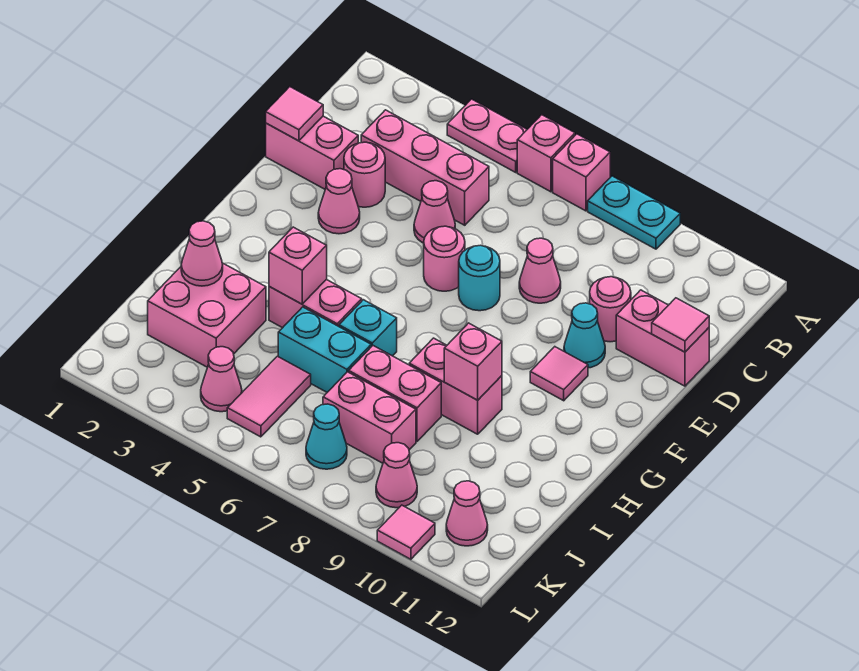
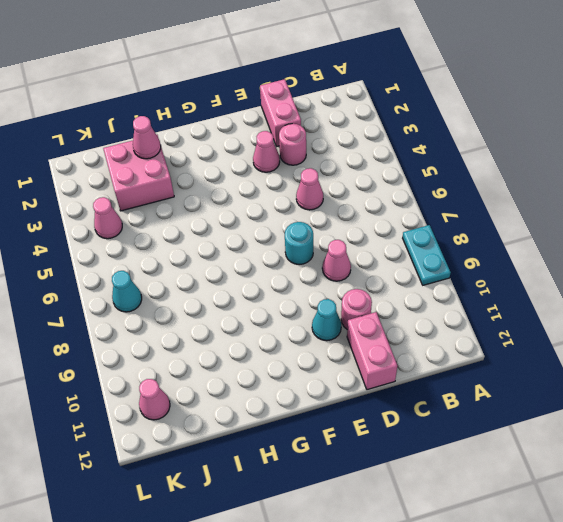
none -> pink plate A4:A5 level 1
none -> pink brick A6 level 1
none -> pink brick A7 level 1
none -> pink brick C3:C5 level 1

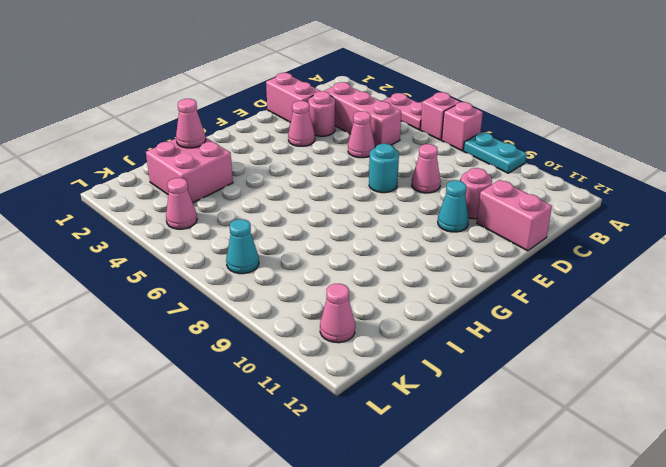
none -> pink round brick E6 level 1
none -> pink tile F10 level 1
none -> pink brick H4:H5 level 1
none -> cyan brick H6 level 1

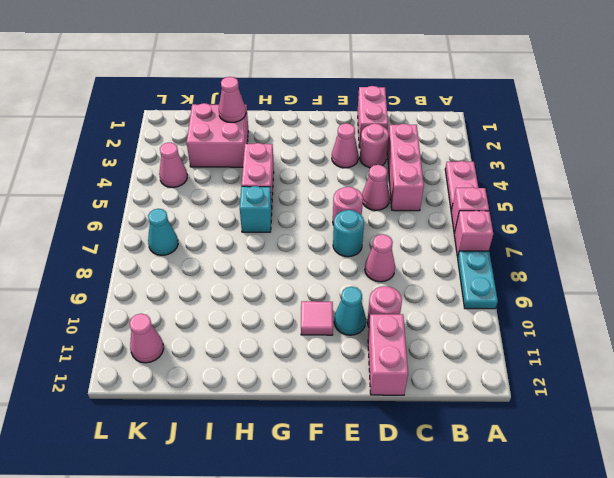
none -> pink brick H8:H9 level 1
none -> cyan brick I5:I6 level 1
none -> pink brick I7:I8 level 1
none -> pink tile J5:K5 level 1

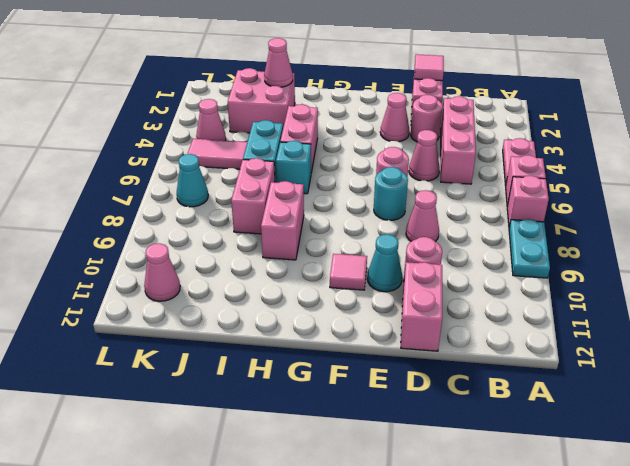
none -> pink brick J7:J8 level 1
none -> pink cone K9 level 1
none -> pink tile L10 level 1
none -> pink tile D12 level 2

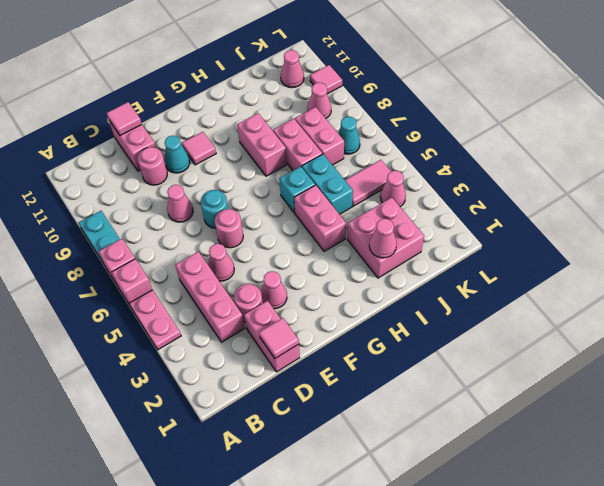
none -> pink brick H4 level 2
none -> pink brick H9 level 2

